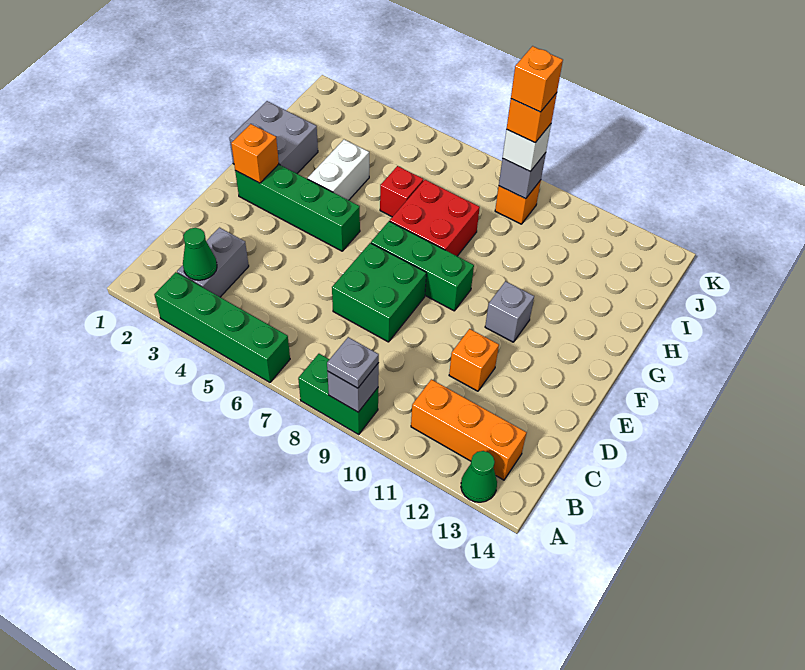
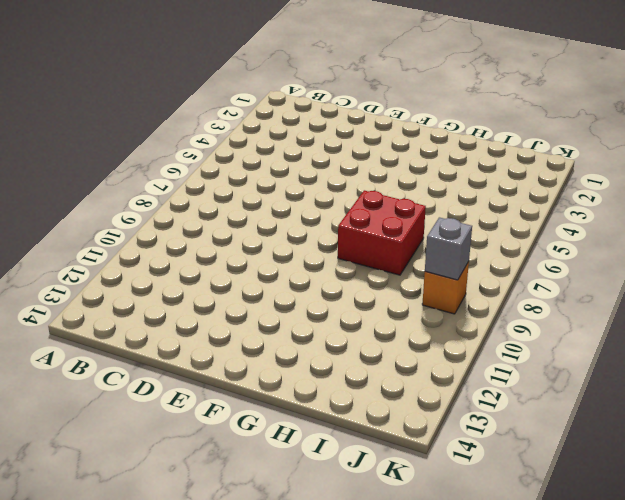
none -> green brick A3:A6 level 1
none -> green brick A8:A9 level 1
none -> green cone A13 level 1

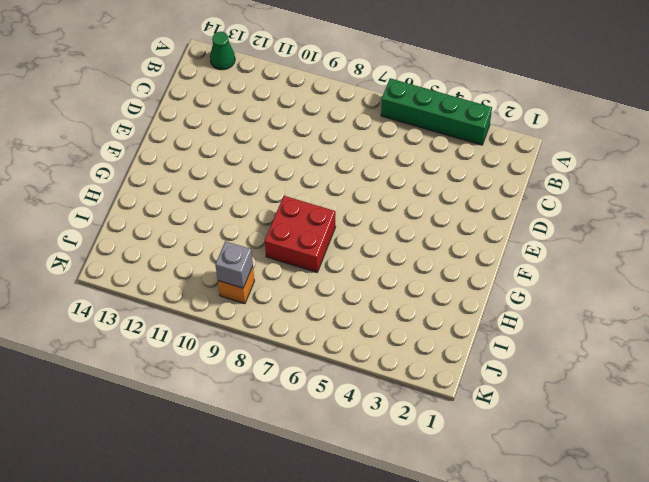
none -> green brick A8:A9 level 1
none -> grey brick B3:C3 level 1
none -> orange brick B11:B13 level 1

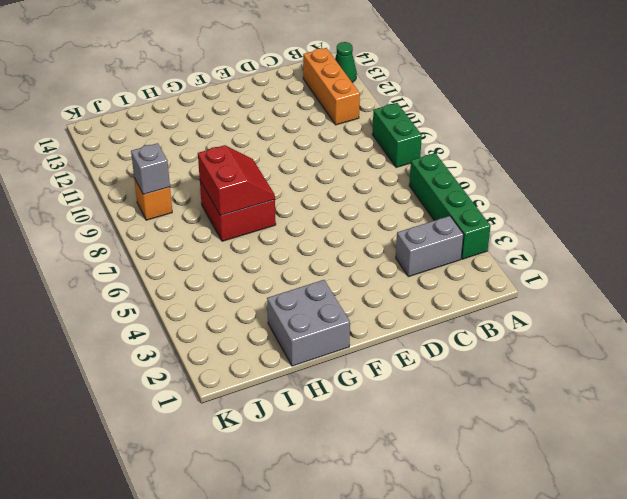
red slope G7:H8 level 2 top H -> none
none -> green brick D7:E8 level 1
none -> orange brick D11 level 1
none -> green brick F2:F5 level 1

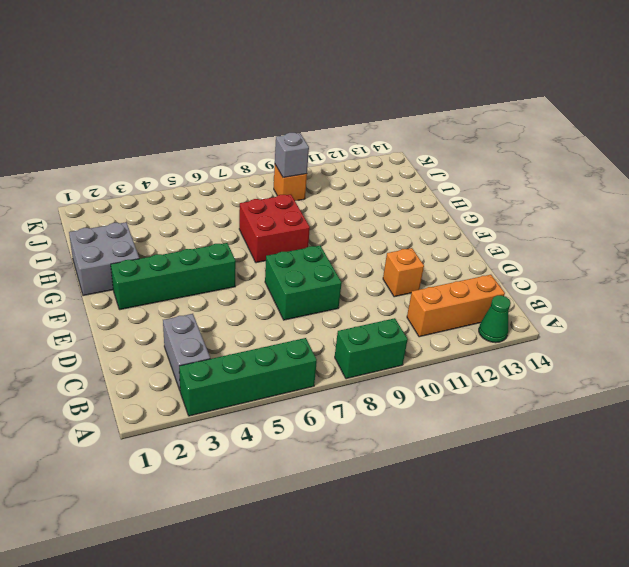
none -> green brick F7:F9 level 1
none -> grey brick F11 level 1
none -> white brick G4:H4 level 1

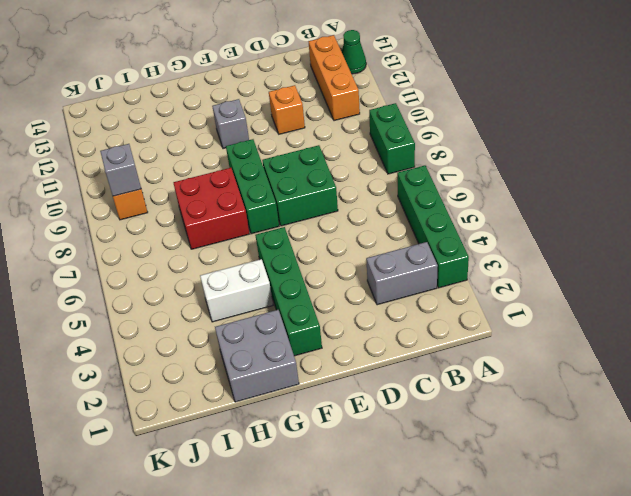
none -> red brick H6 level 1
none -> grey brick A9 level 2
none -> green cone B3 level 2

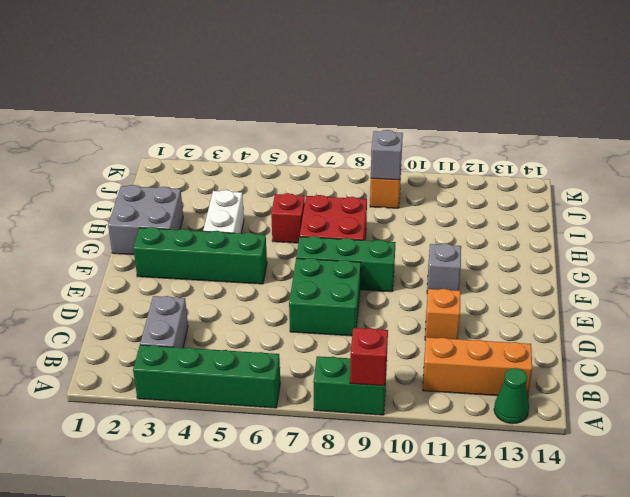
red brick A9 level 2 -> grey brick A9 level 2
none -> green cone B3 level 2
none -> orange brick F2 level 2
none -> grey plate A9 level 3

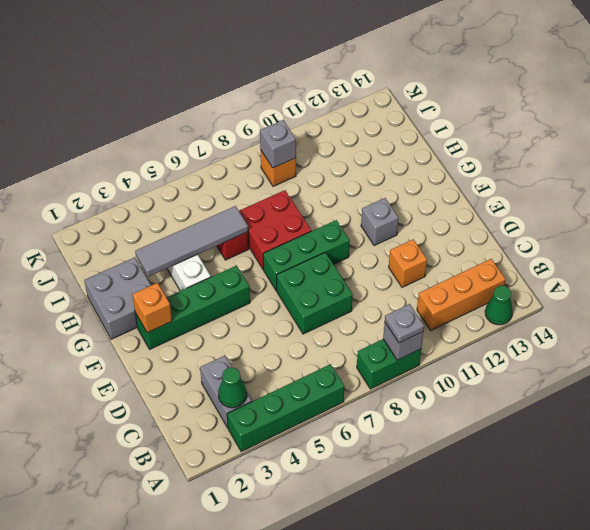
grey tile H3:H6 level 2 -> none
none -> white brick J9 level 3
none -> orange brick J9 level 4
none -> orange brick J9 level 5

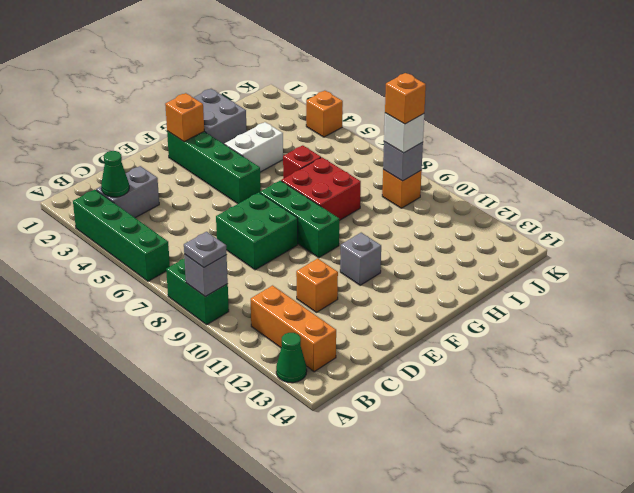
orange brick K4 level 1 -> orange brick J9 level 5

